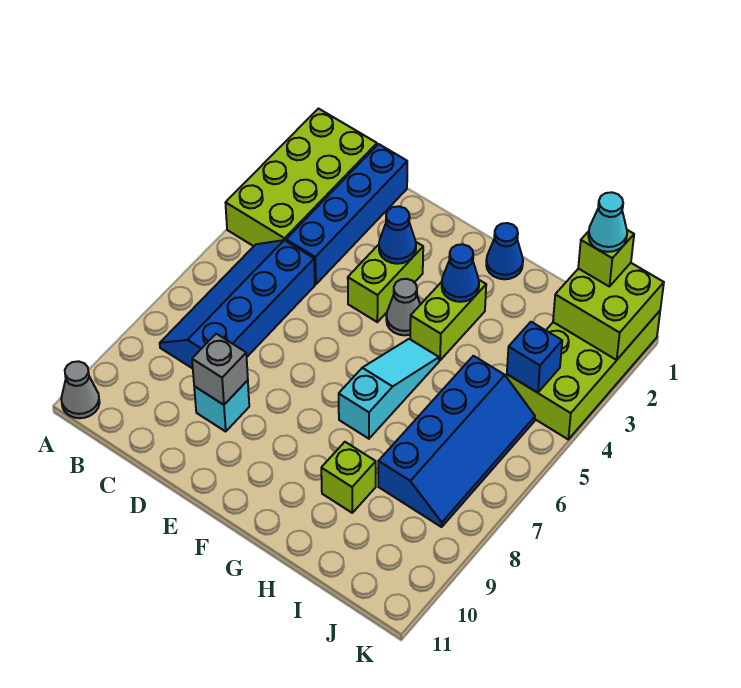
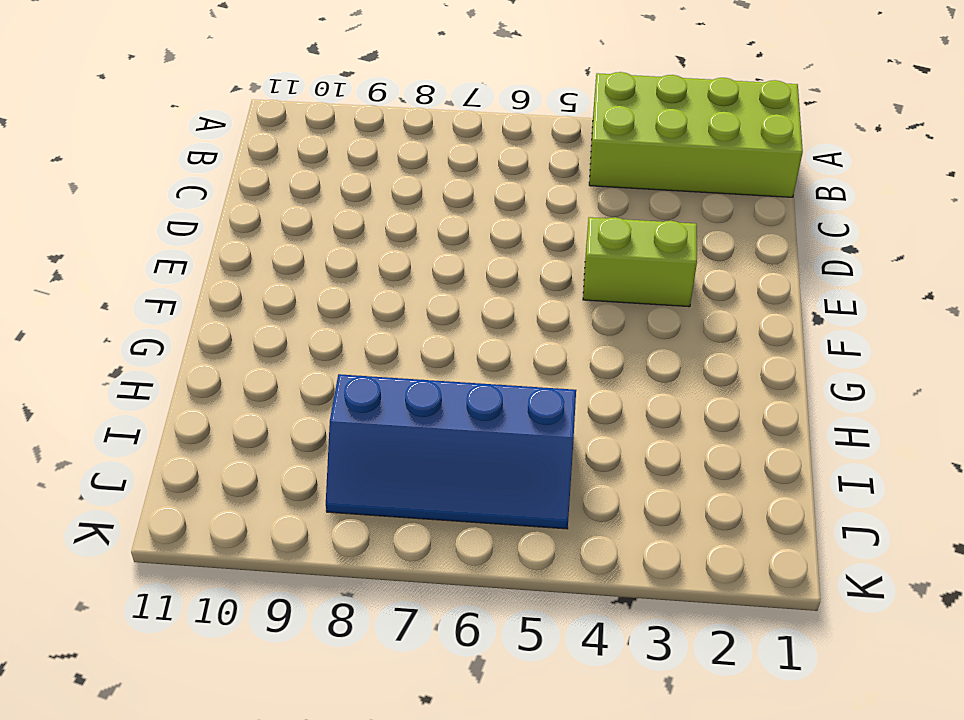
none -> grey cone A11 level 1
none -> blue slope B5:C8 level 1 top C
none -> blue brick C1:C4 level 1

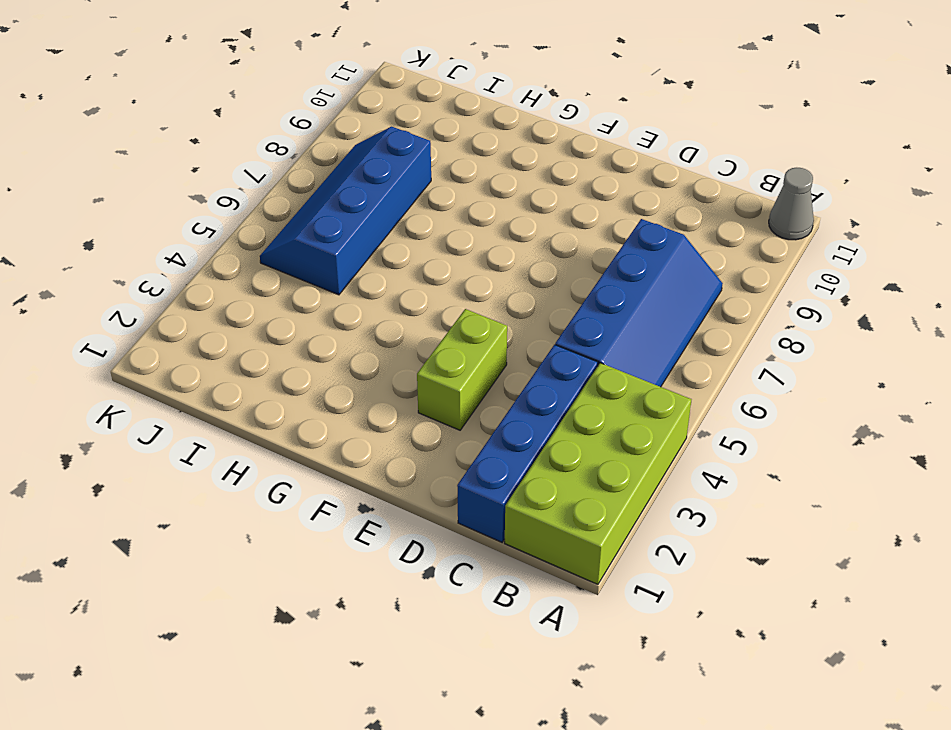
none -> cyan brick D9 level 1
none -> grey cone F4 level 1
none -> blue cone G1 level 1

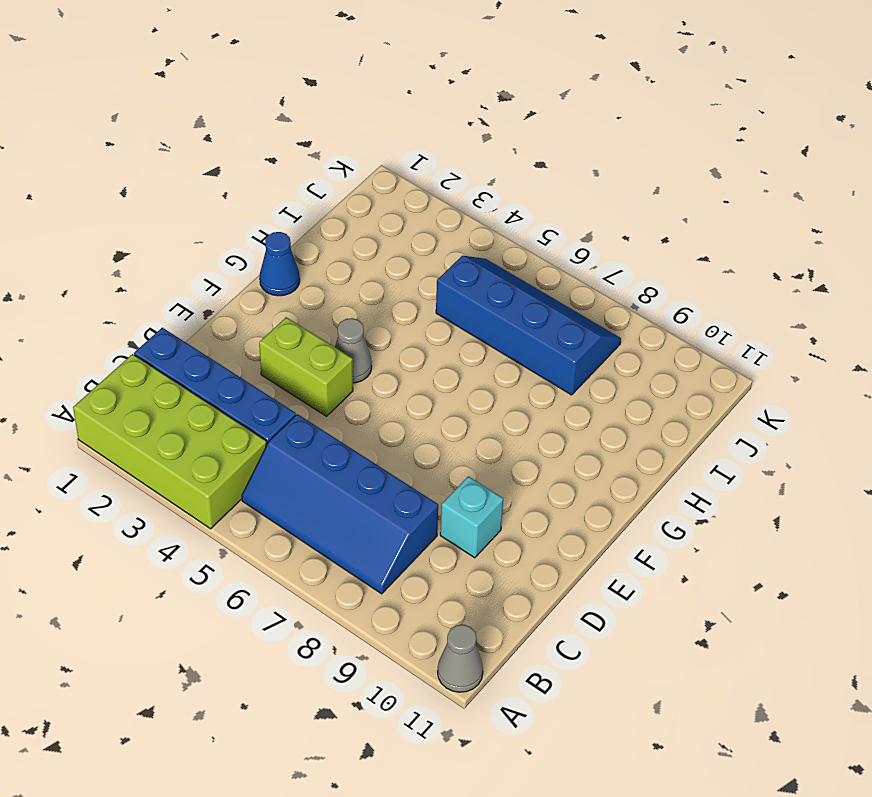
none -> lime brick G3:G4 level 1
none -> cyan slope G5:G7 level 1 top 7
none -> lime brick H9 level 1

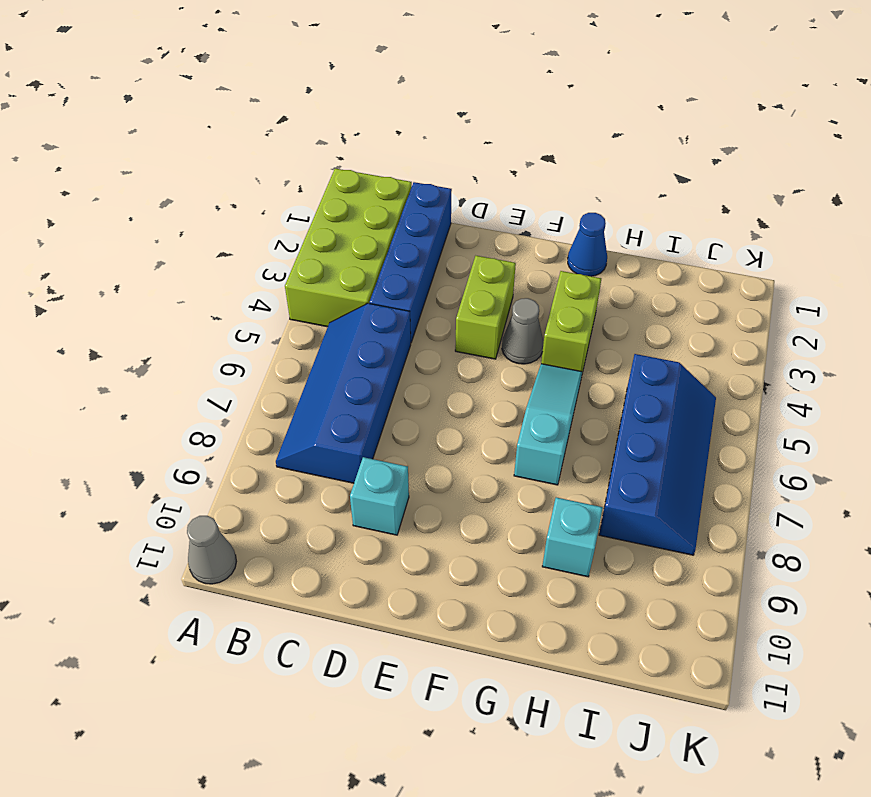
cyan brick H9 level 1 -> lime brick H9 level 1
none -> lime brick J1:K4 level 1
none -> grey brick D9 level 2
none -> blue cone E3 level 2

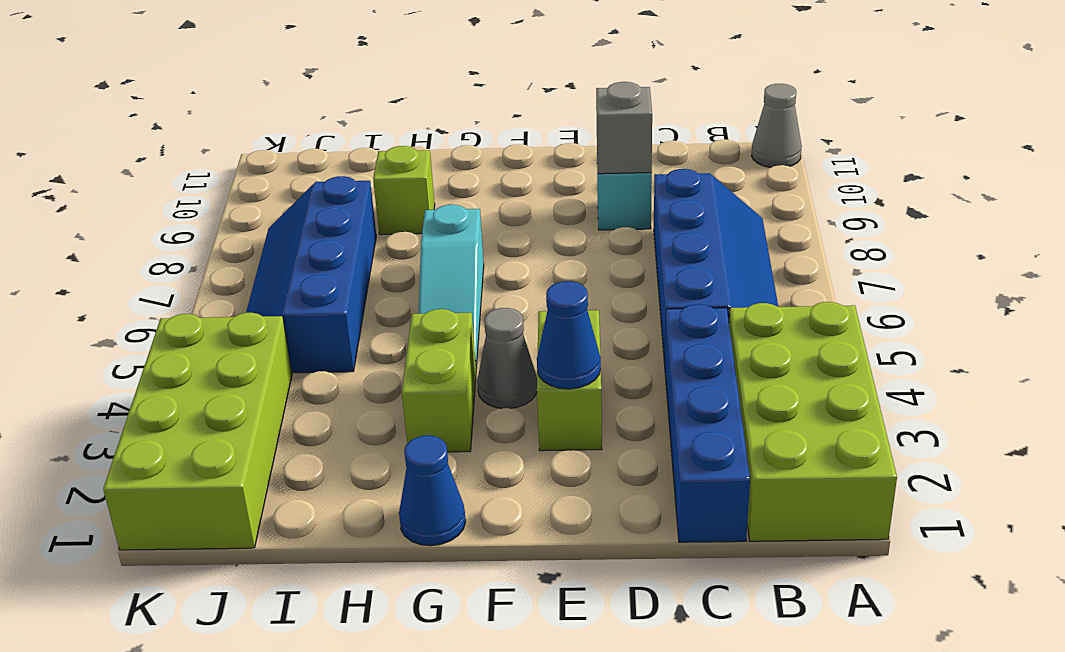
none -> blue cone G3 level 2
none -> lime brick J1:K2 level 2
none -> blue brick J4 level 2

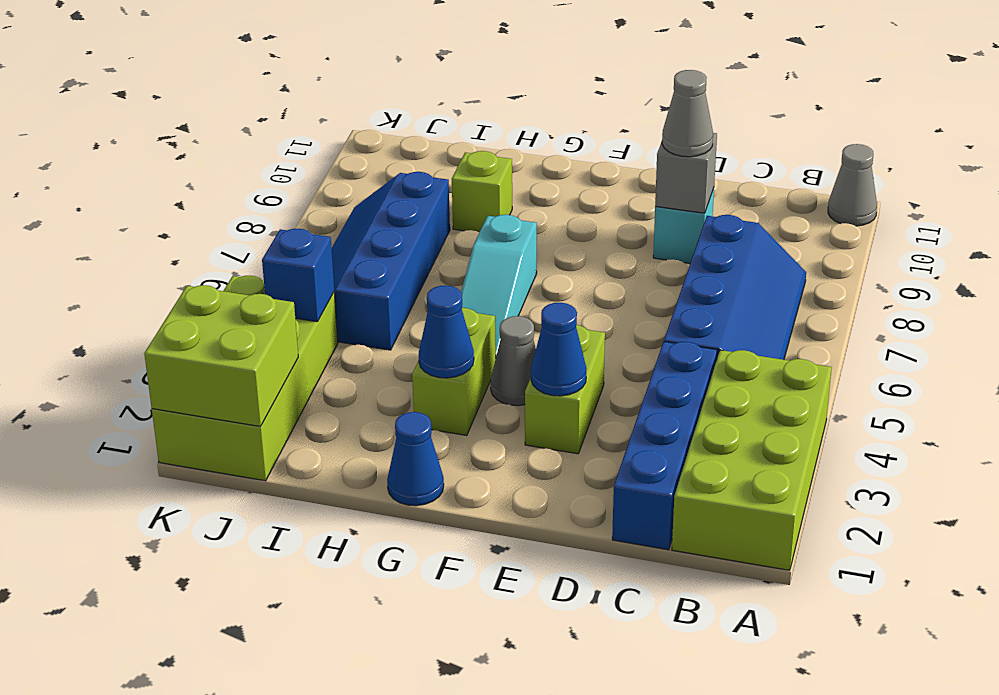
grey cone D9 level 3 -> none
none -> lime brick J1 level 3
none -> cyan cone J1 level 4

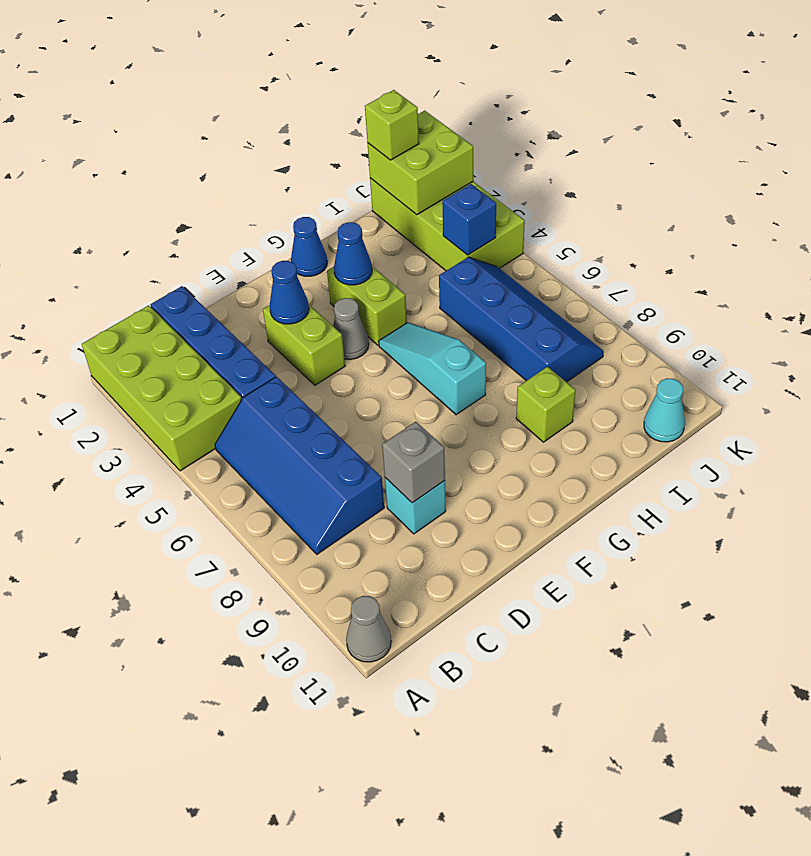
cyan cone J11 level 1 -> cyan cone J1 level 4

